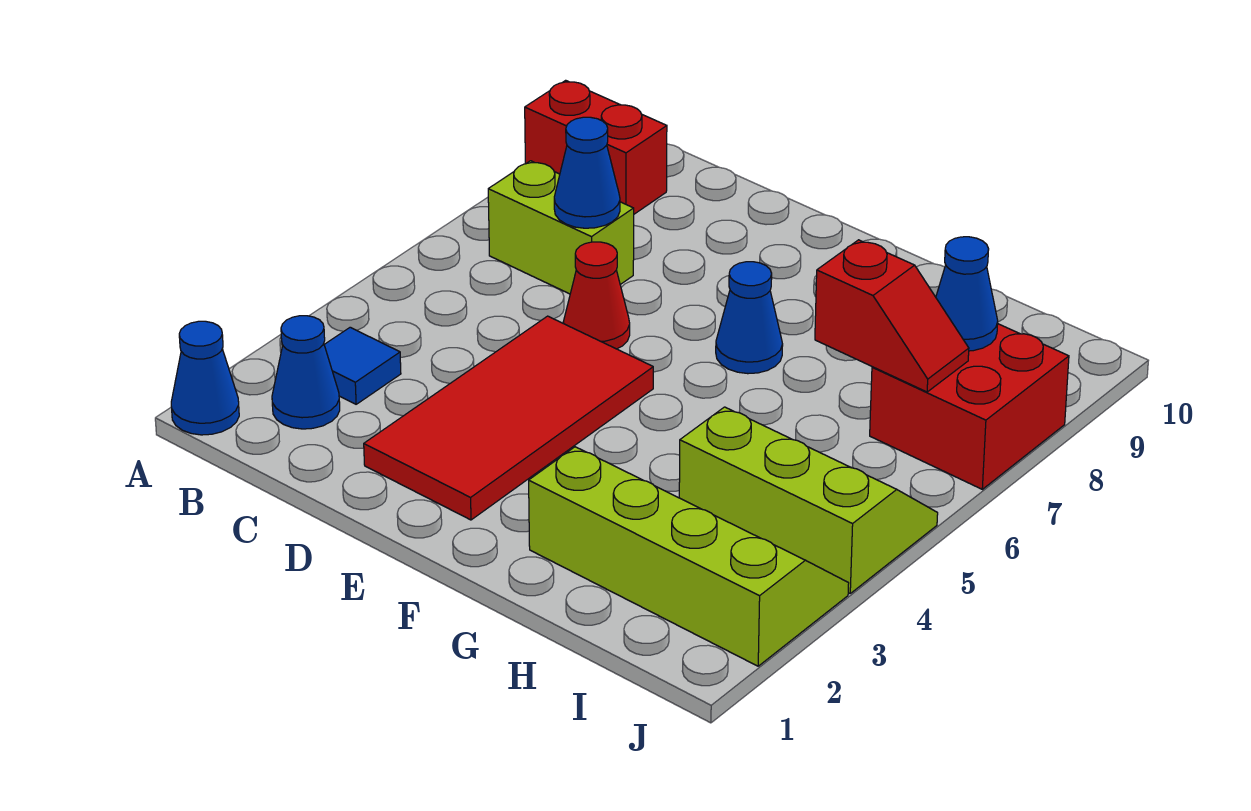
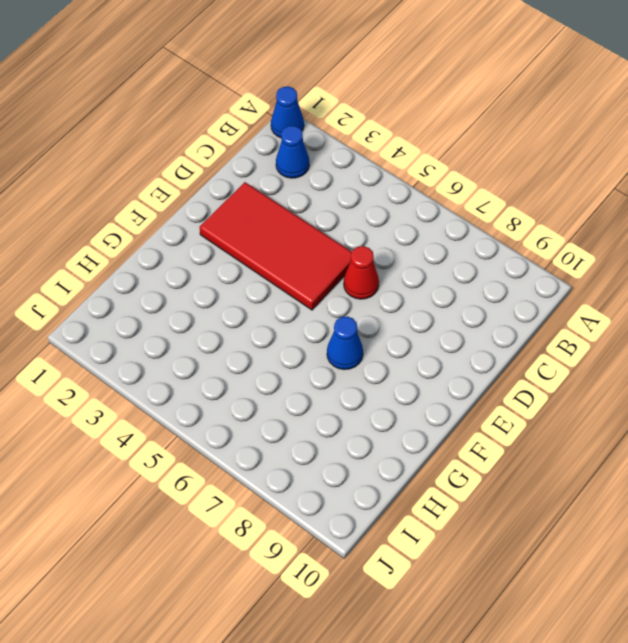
none -> red brick A9:B9 level 1
none -> blue tile B3 level 1
none -> lime brick B7:C7 level 1

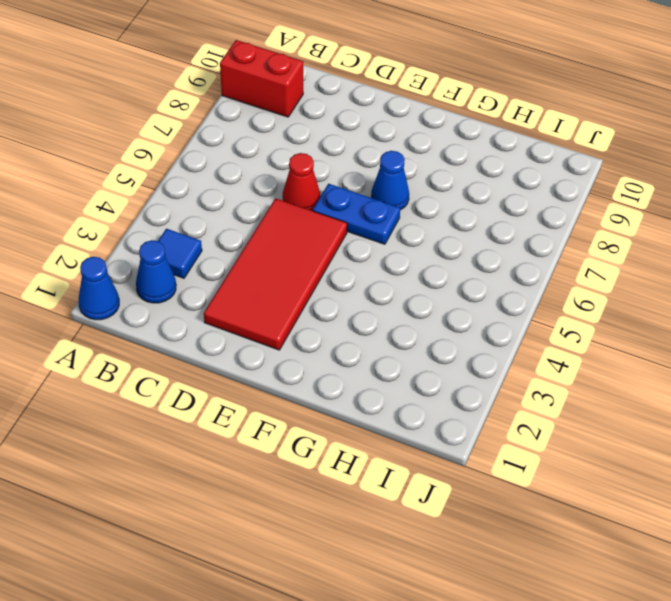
blue plate E6:F6 level 1 -> none
none -> lime brick B7:C7 level 1
none -> lime slope G2:J3 level 1 top 2
none -> lime slope H4:J5 level 1 top 4

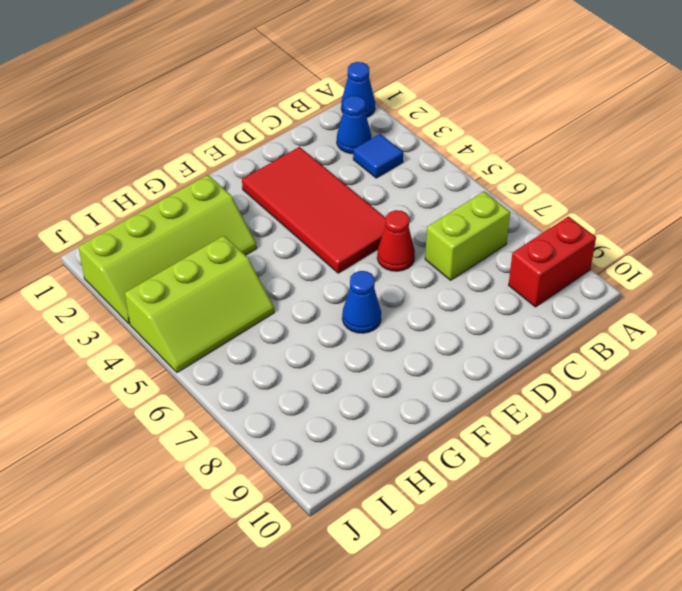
none -> red brick I7:J8 level 1
none -> blue cone C7 level 2
none -> red slope H7:I7 level 2 top H

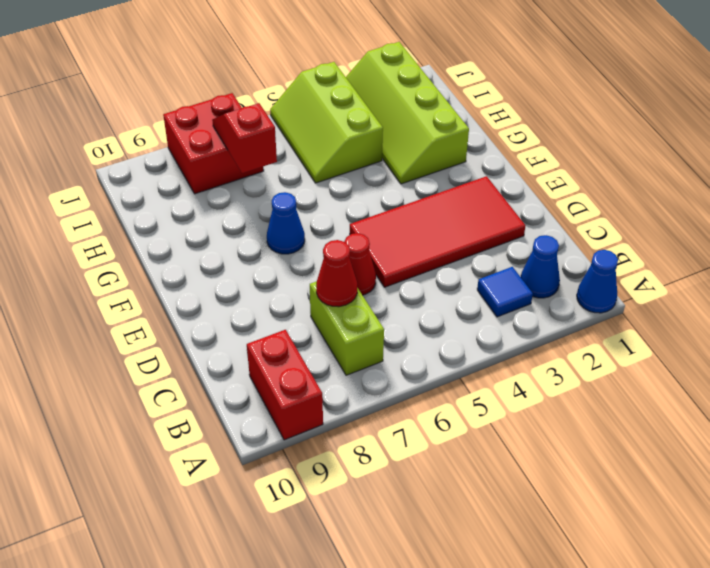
red cone C7 level 2 -> blue cone C7 level 2
none -> blue cone I8 level 2

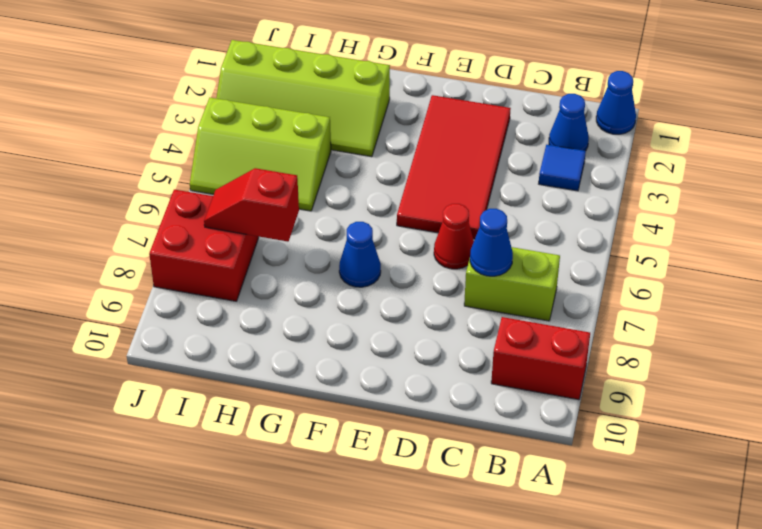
none -> blue cone I8 level 2

